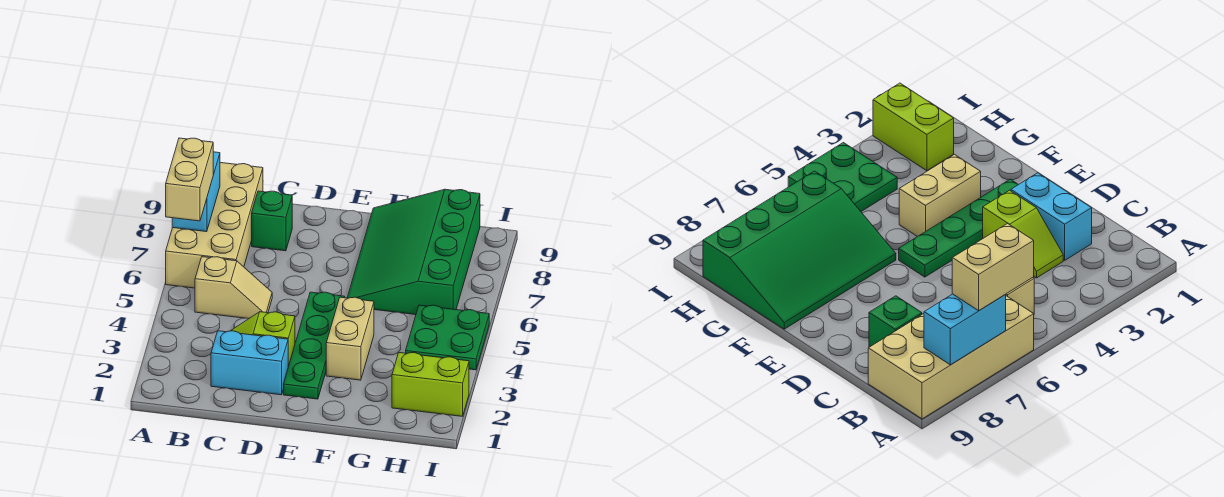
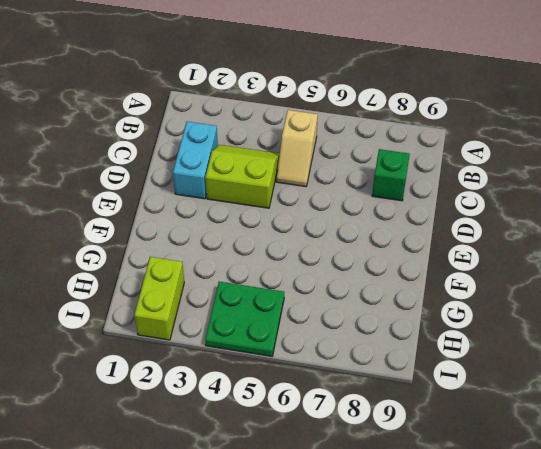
lime slope C3:D4 level 1 top D -> lime slope C3:D3 level 1 top D
none -> tan brick A6:B9 level 1
none -> green plate E2:E5 level 1
none -> tan brick F3:F4 level 1

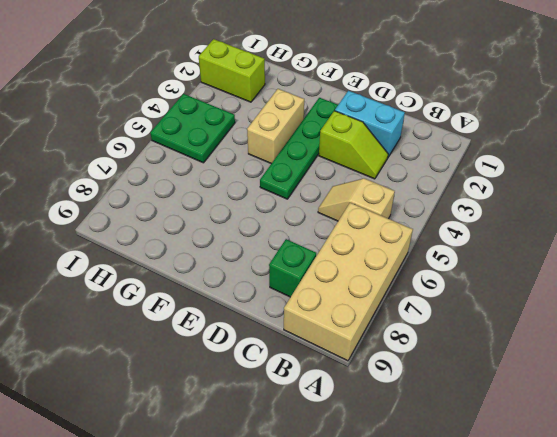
none -> green slope F6:H9 level 1 top H
none -> cyan brick A7:A8 level 2
none -> tan brick A6:A7 level 3

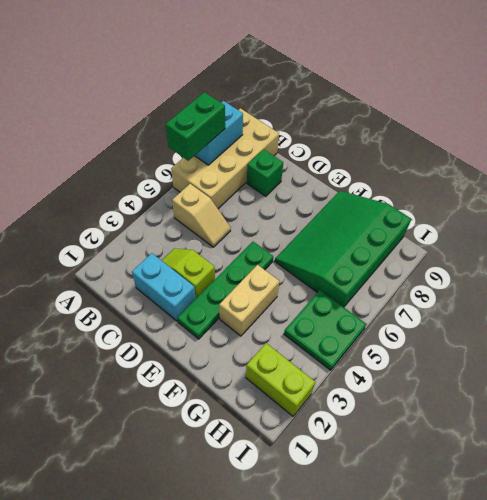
green brick A6:A7 level 3 -> tan brick A6:A7 level 3

